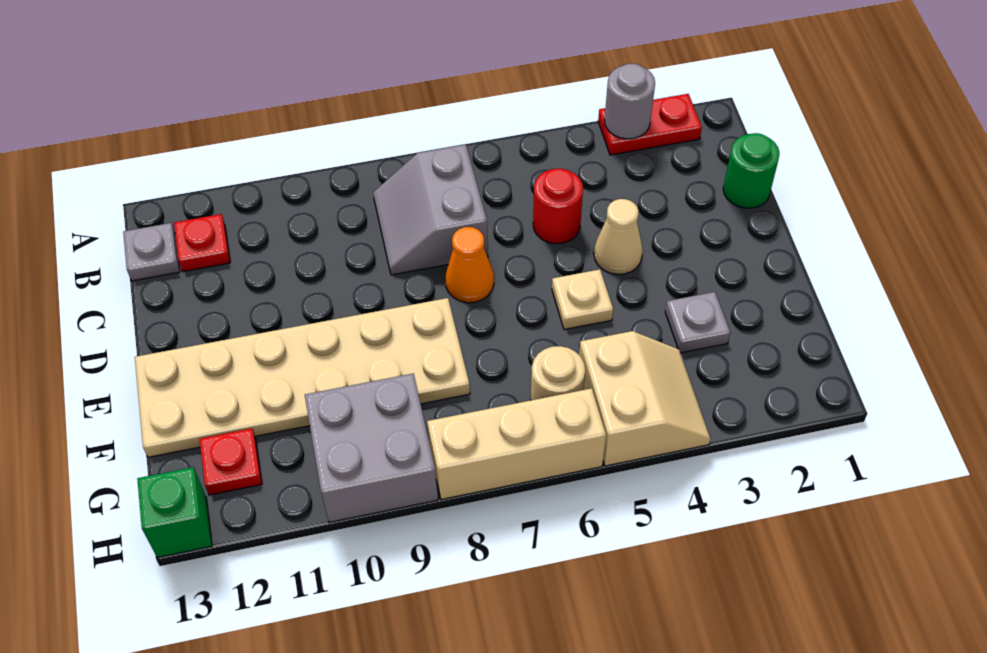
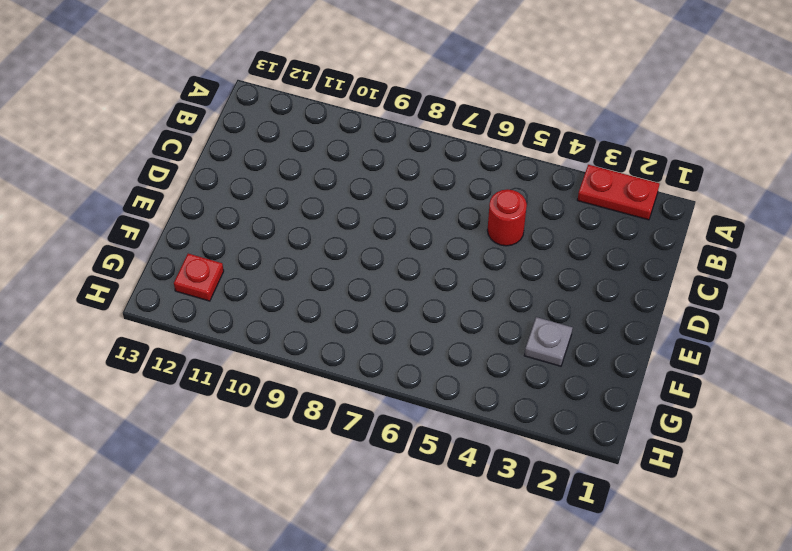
none -> grey slope B7:C8 level 1 top 7
none -> red plate B12 level 1
none -> grey plate B13 level 1

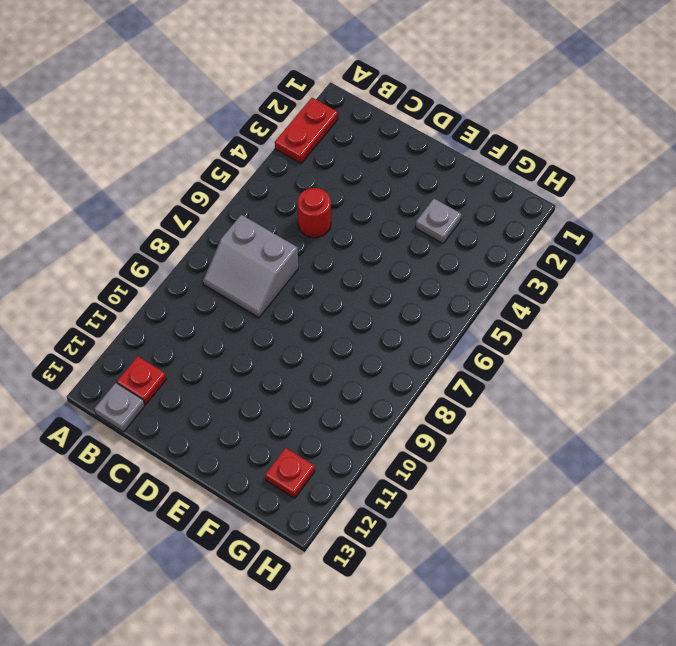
none -> green round brick C1 level 1
none -> tan cone D4 level 1
none -> orange cone D7 level 1

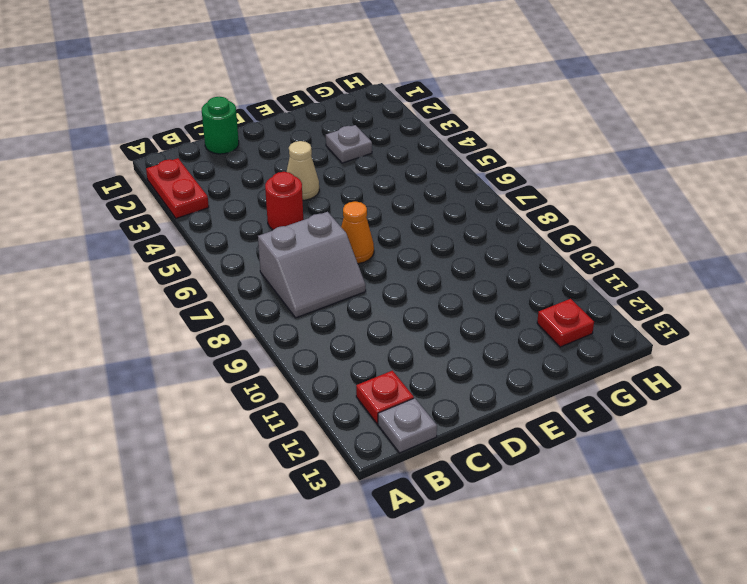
none -> tan plate E5 level 1
none -> tan plate E8:F13 level 1
none -> tan slope G4:H5 level 1 top 5

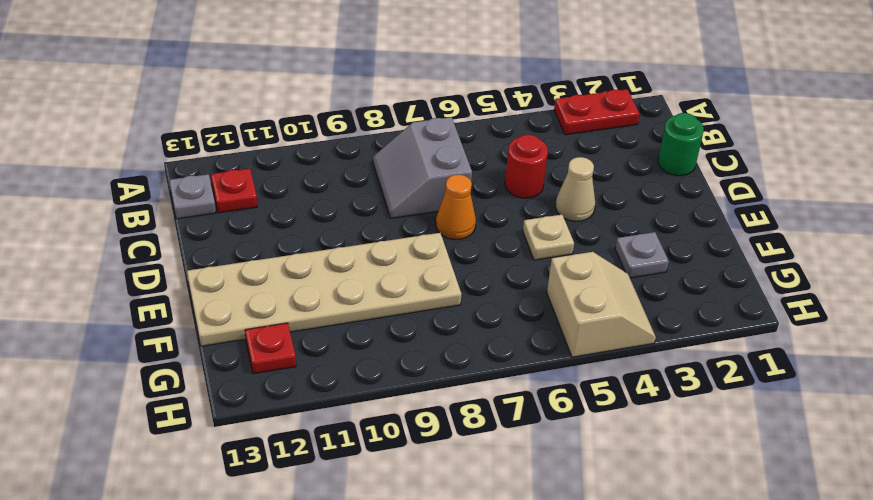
none -> tan round brick G6 level 1
none -> grey brick G9:H10 level 1
none -> tan brick H6:H8 level 1

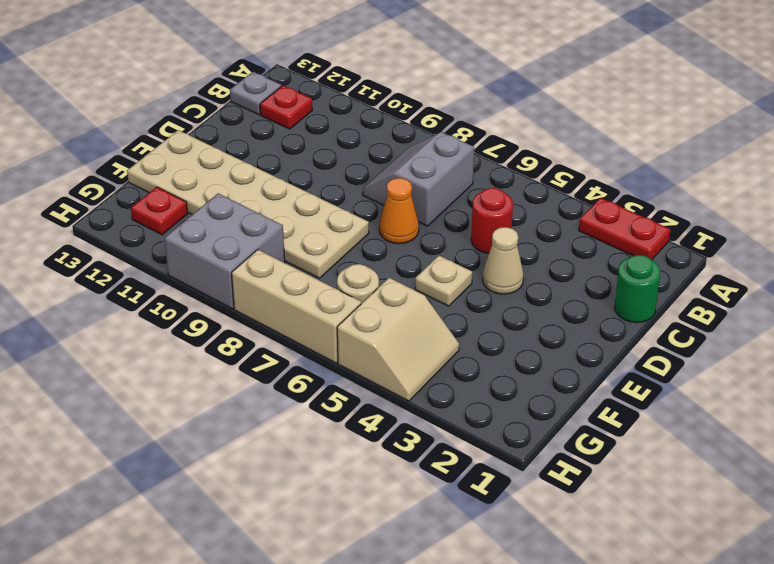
none -> grey plate F3 level 1
none -> green brick H13 level 1
none -> grey round brick A3 level 2

